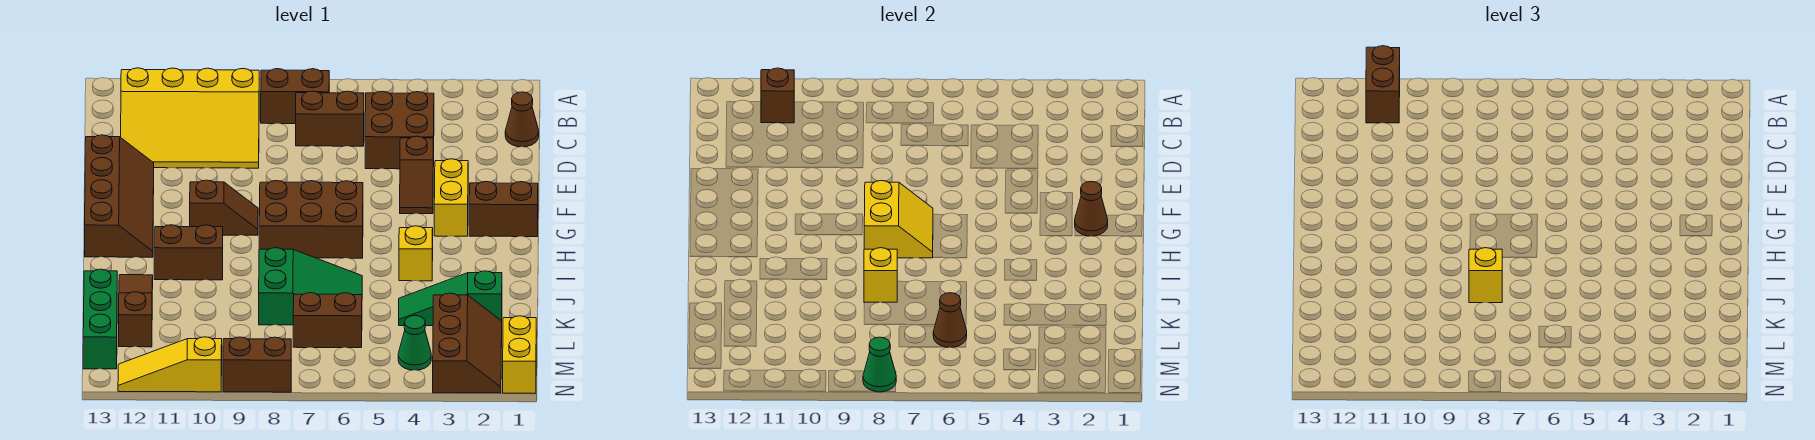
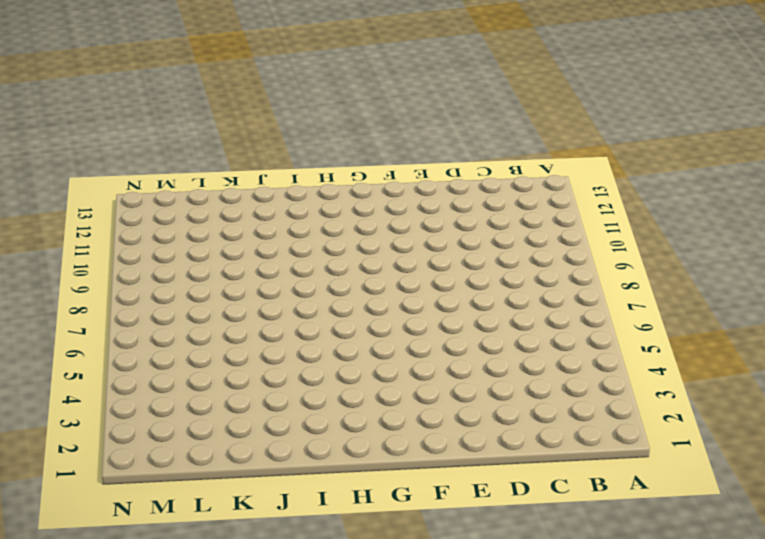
none -> brown brick B7:B8 level 1
none -> yellow slope B9:D12 level 1 top B
none -> brown cone C1 level 1
none -> brown brick C4:D5 level 1

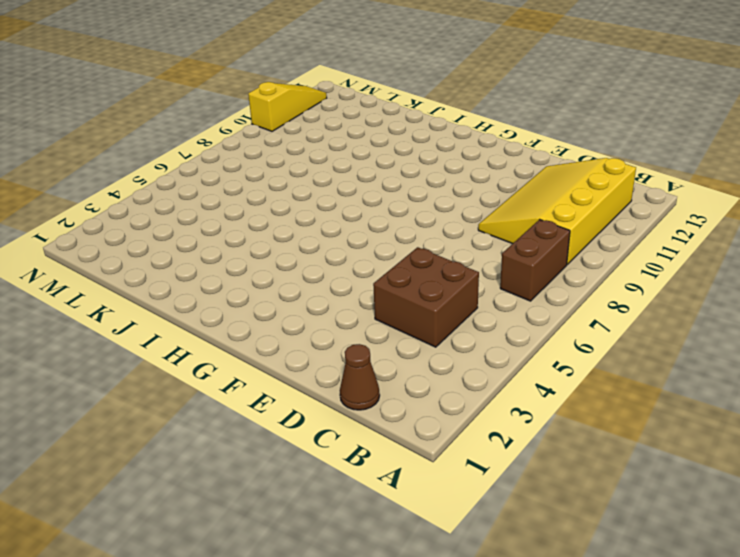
none -> brown brick C6:C7 level 1
none -> brown slope E4:F4 level 1 top E
none -> brown slope E12:H13 level 1 top 13
none -> yellow brick F3:G3 level 1

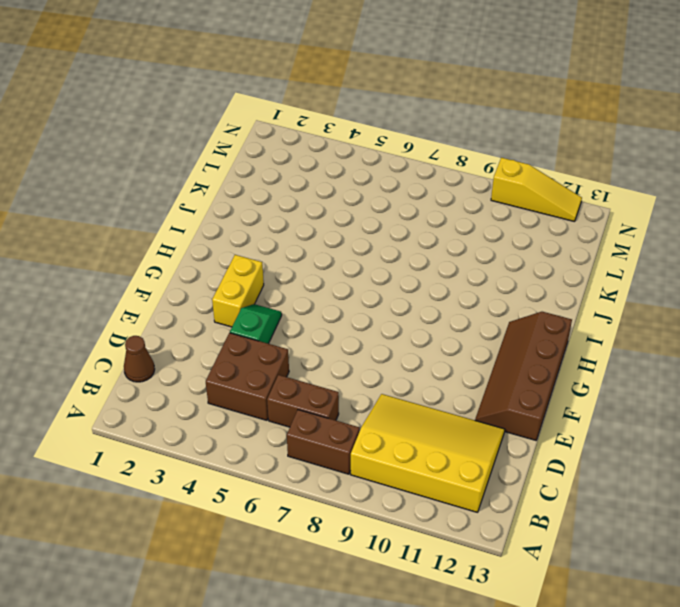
green slope E4:F4 level 1 top E -> brown slope E4:F4 level 1 top E
none -> brown brick G1:G2 level 1
none -> brown brick G6:H8 level 1
none -> brown slope G9:G10 level 1 top 10
none -> yellow brick I4 level 1

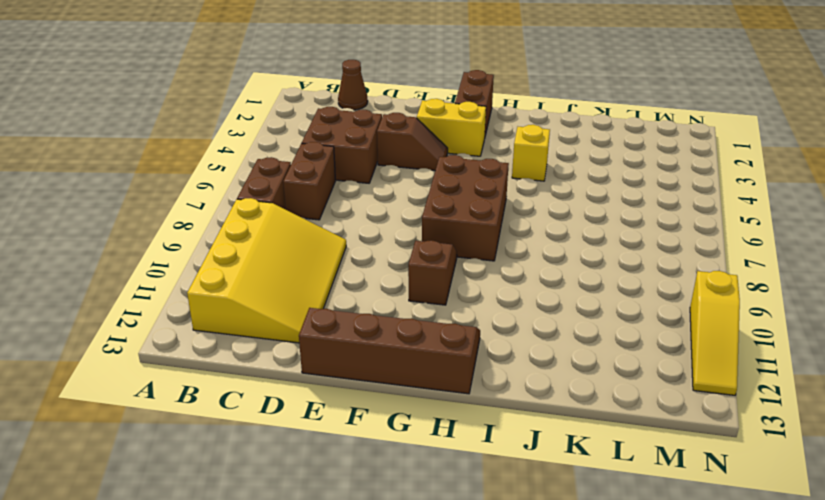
none -> brown brick I10:I11 level 1
none -> green slope J6:K8 level 1 top 8
none -> brown slope J12:L12 level 1 top L
none -> green slope K2:K4 level 1 top 2

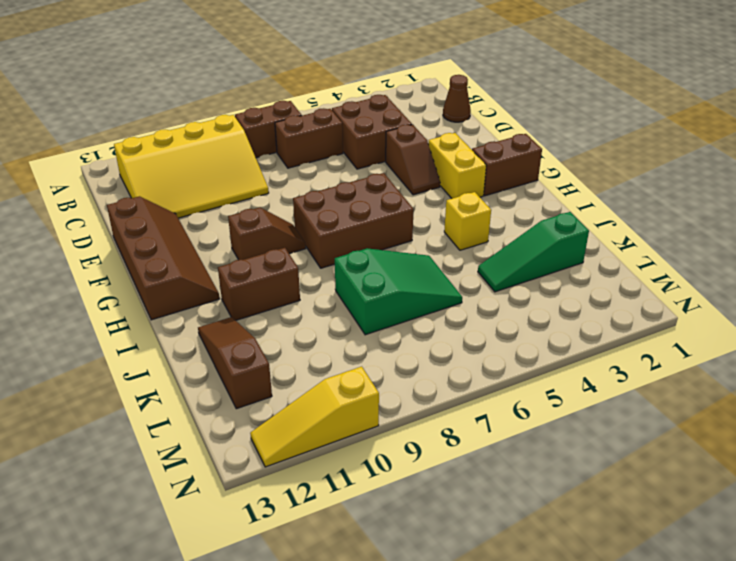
none -> green brick K13:M13 level 1
none -> brown slope L2:N3 level 1 top 3
none -> brown brick L6:L7 level 1
none -> yellow brick M1:N1 level 1

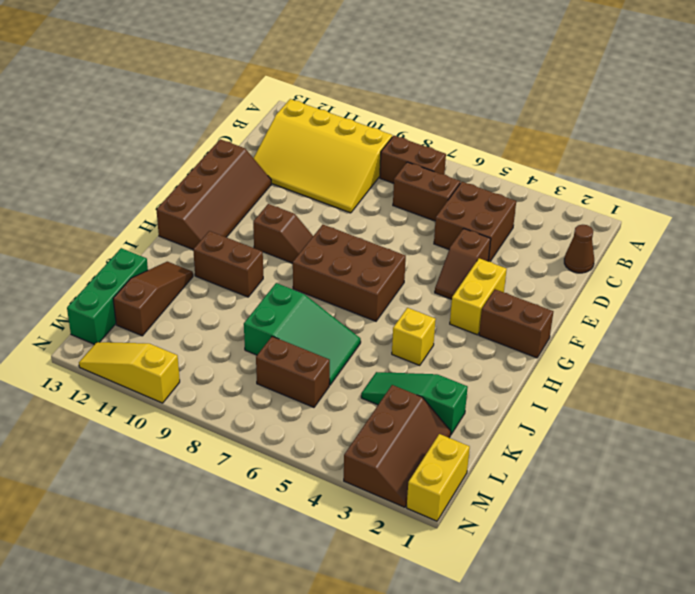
none -> green cone M4 level 1
none -> brown brick N8:N9 level 1
none -> brown brick B11 level 2
none -> brown cone G2 level 2

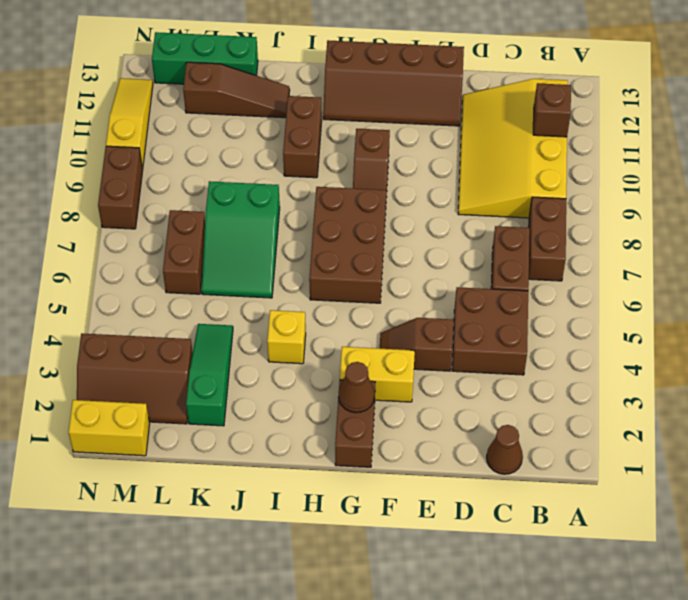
none -> green cone M4 level 1
none -> yellow slope G7:H8 level 2 top 8
none -> yellow brick J8 level 2
none -> brown cone L6 level 2

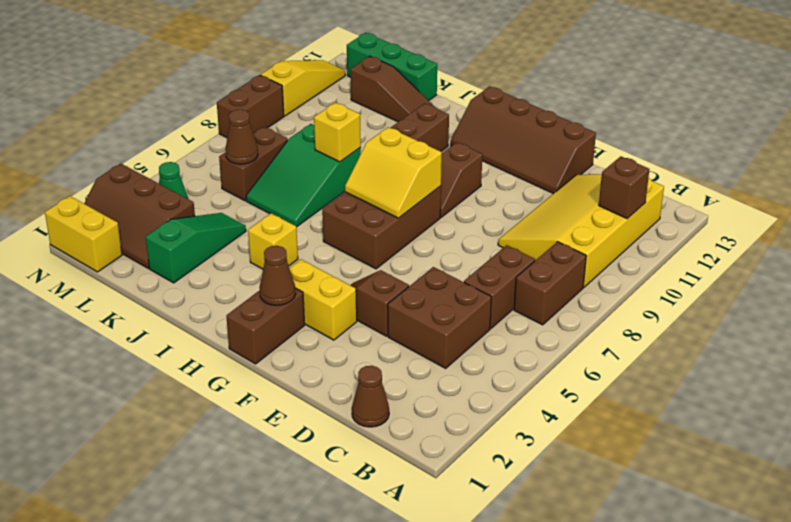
none -> green cone N8 level 2
none -> brown brick A11:B11 level 3
none -> yellow brick J8 level 3

